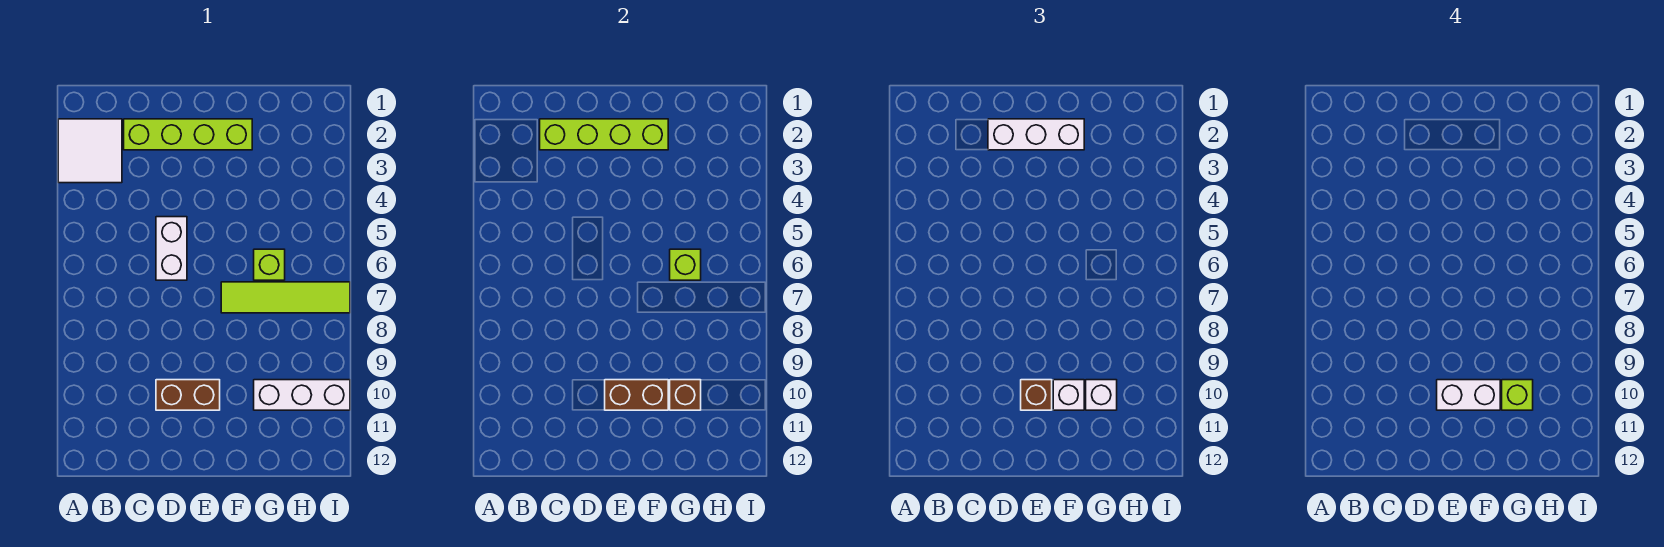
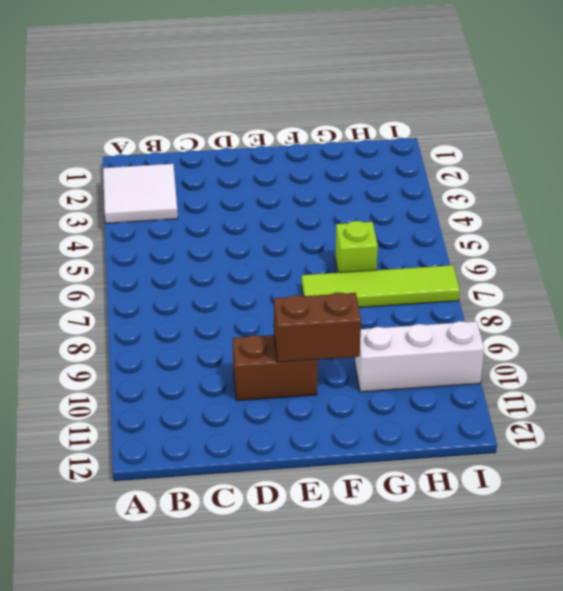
none -> lime brick C2:F2 level 1
none -> white brick D5:D6 level 1
none -> lime brick C2:F2 level 2

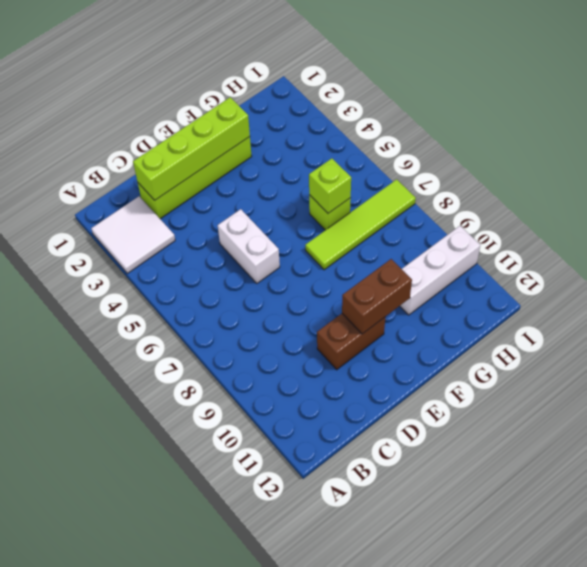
none -> brown brick G10 level 2
none -> white brick D2:F2 level 3
none -> brown brick E10 level 3

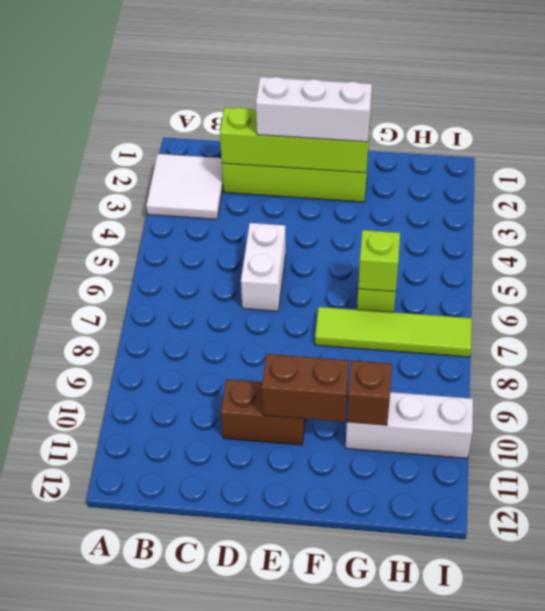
none -> brown brick E10 level 3
none -> white brick F10 level 3
none -> white brick G10 level 3

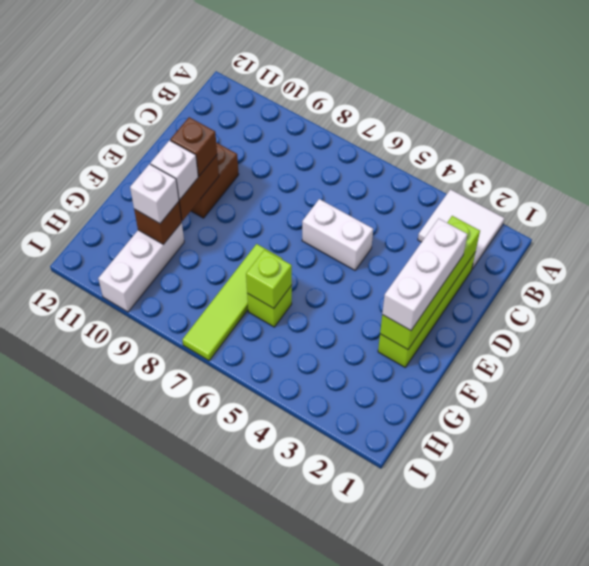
none -> white brick E10:F10 level 4
none -> lime brick G10 level 4

